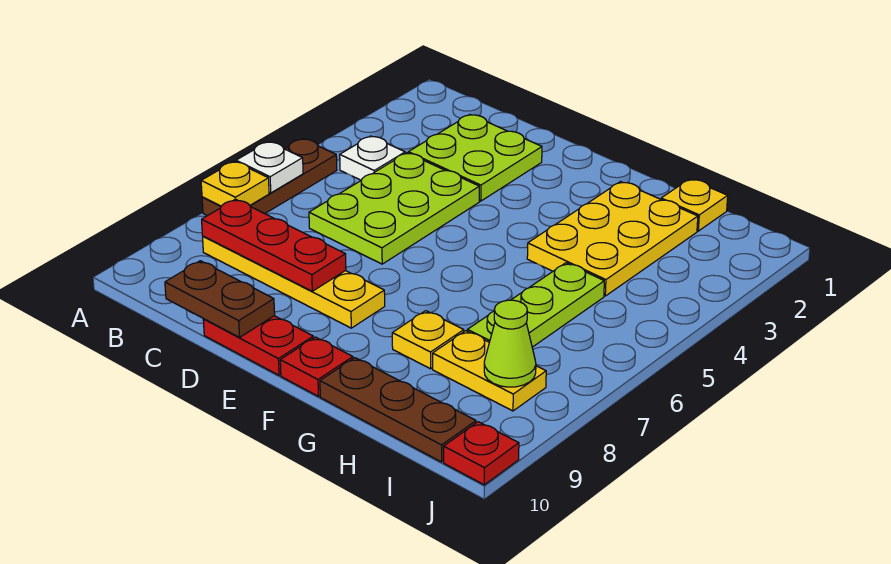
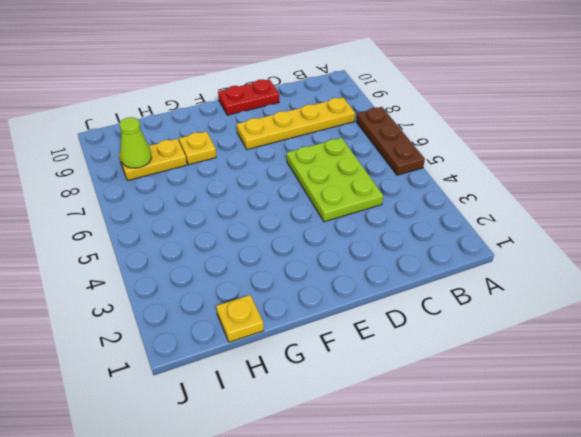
none -> white plate B4 level 1
none -> lime plate C2:D3 level 1
none -> red plate F10 level 1

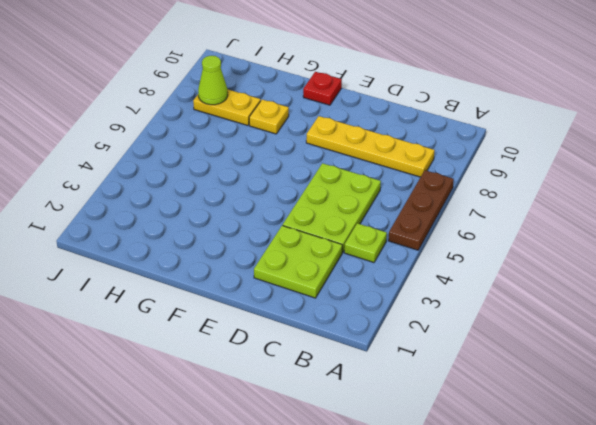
lime plate B4 level 1 -> white plate B4 level 1
none -> red plate D10:E10 level 1
none -> yellow plate G2:H4 level 1
none -> brown plate G10:I10 level 1

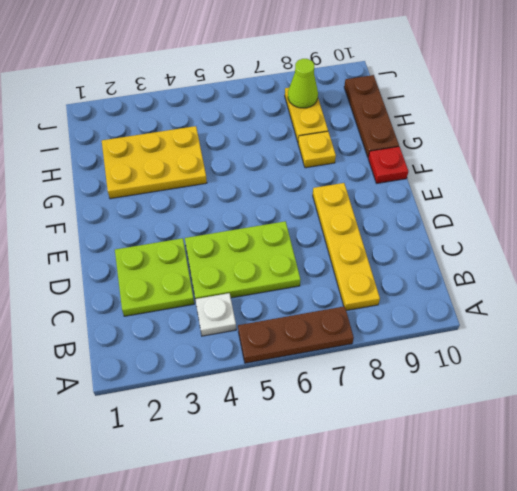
none -> red plate D10:E10 level 1
none -> yellow plate H1 level 1
none -> lime plate H5:H7 level 1

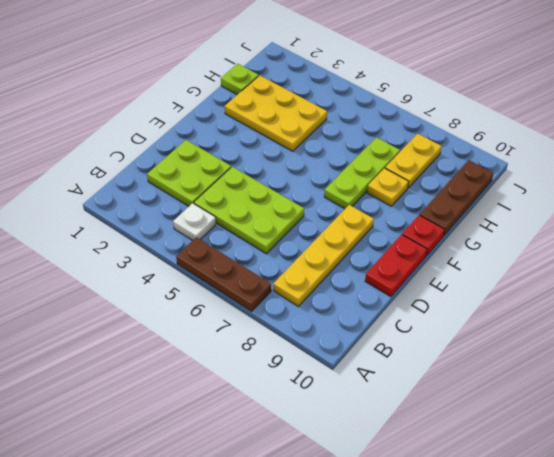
lime plate F7:H7 level 1 -> lime plate H5:H7 level 1
lime plate H1 level 1 -> yellow plate H1 level 1
none -> red plate J10 level 1
none -> white plate A6 level 2
none -> yellow plate A7 level 2

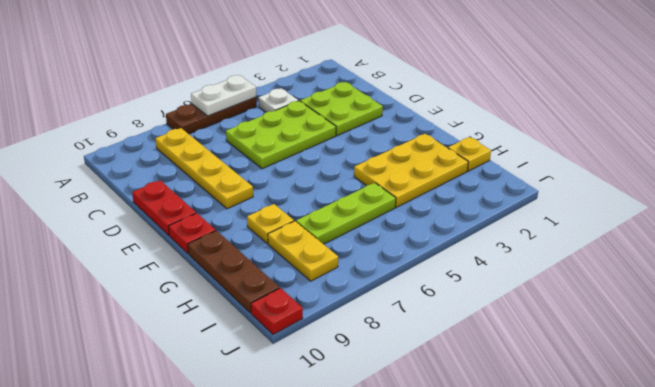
white plate A5:A6 level 2 -> white plate A6 level 2
none -> yellow plate A7 level 2
none -> red plate B8:D8 level 2
none -> brown plate C10:D10 level 2

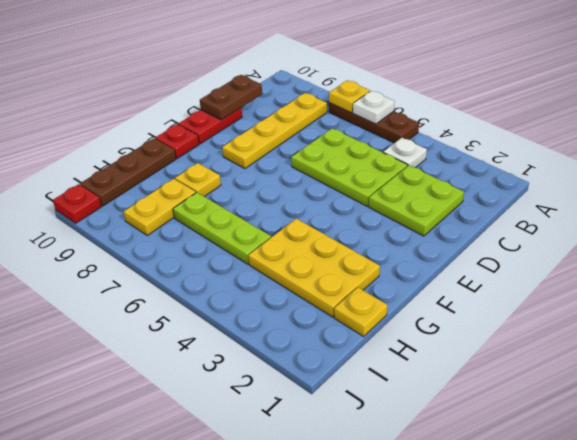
none -> red plate B8:D8 level 2
none -> lime cone I8 level 2

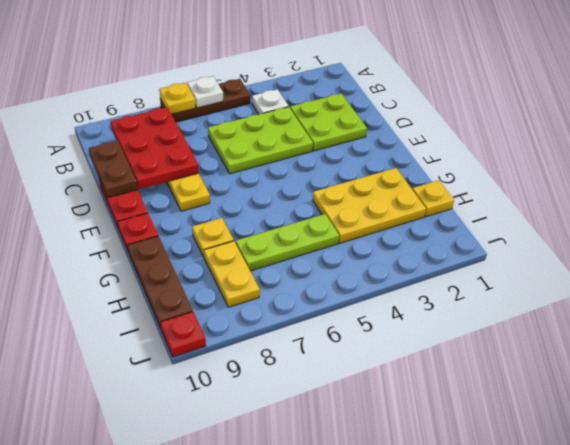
red plate B8:D9 level 2 -> red plate B8:D8 level 2
none -> lime cone I8 level 2

